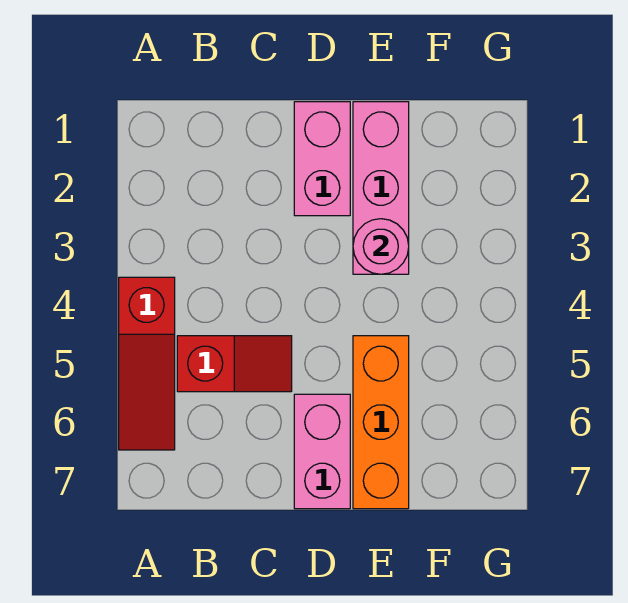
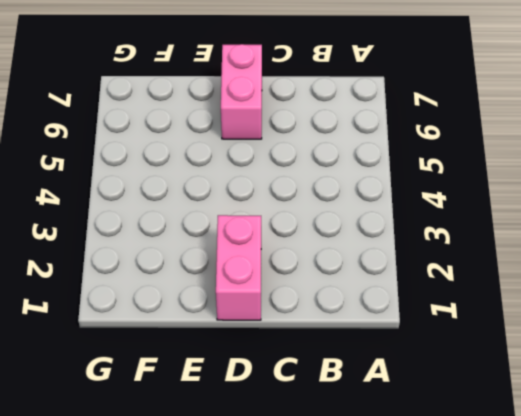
none -> red slope A4:A6 level 1 top 4
none -> red slope B5:C5 level 1 top B

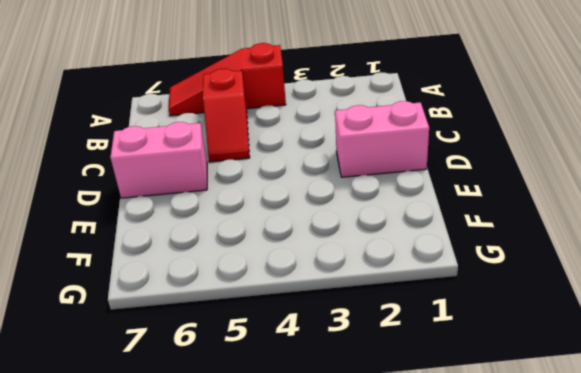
none -> pink brick E1:E3 level 1
none -> orange brick E5:E7 level 1

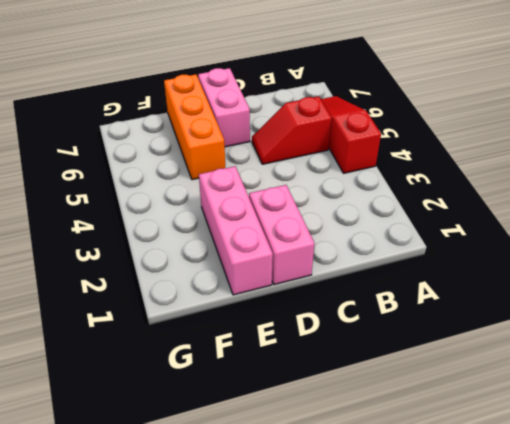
none -> pink round brick E3 level 2

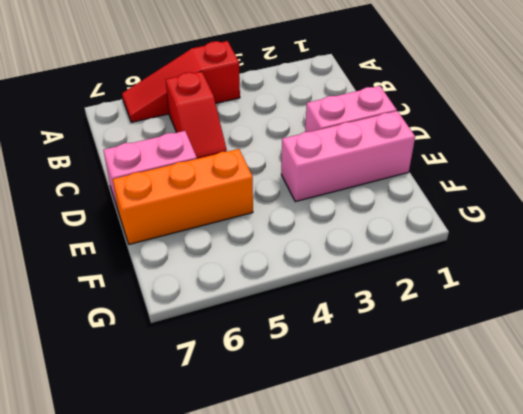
none -> pink round brick E3 level 2

